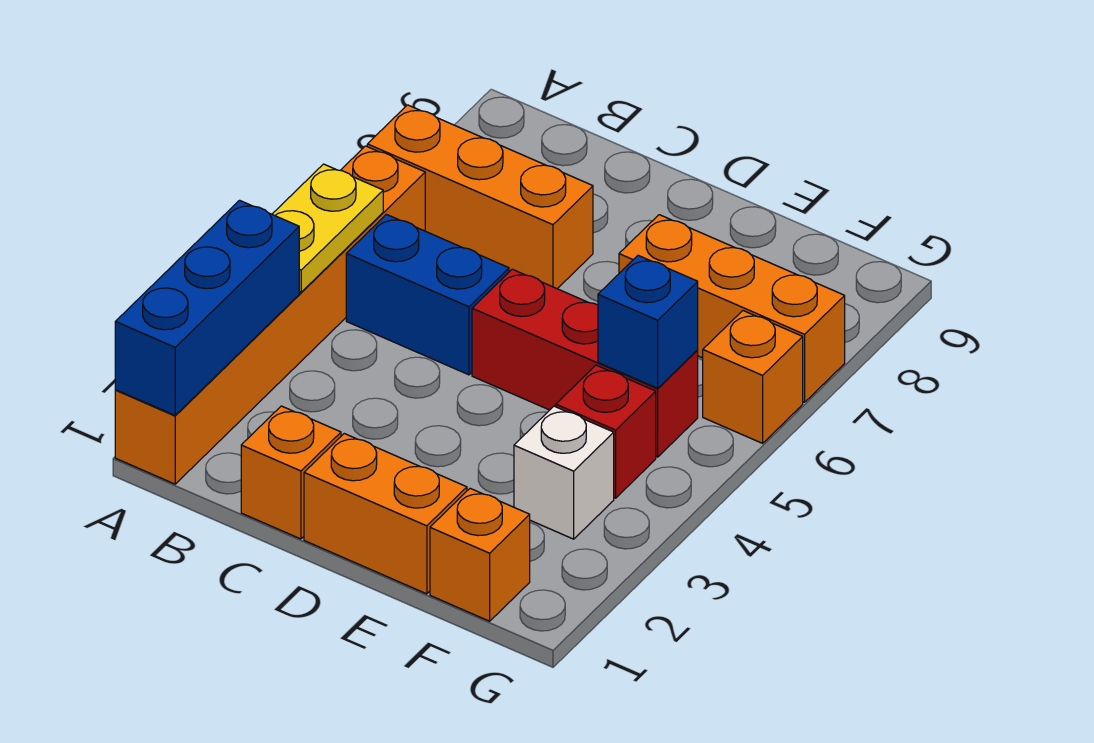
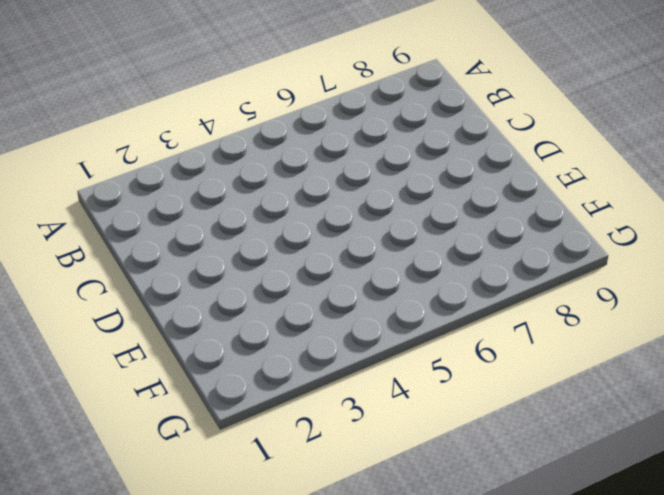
none -> orange brick A1:A6 level 1
none -> orange brick A7:C7 level 1
none -> blue brick B5:C5 level 1

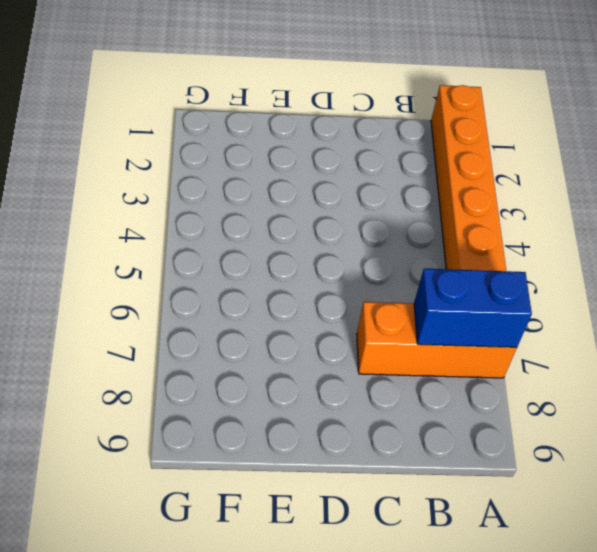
blue brick A7:B7 level 2 -> blue brick B5:C5 level 1
none -> orange brick C1 level 1
none -> orange brick D1:E1 level 1
none -> red brick D5:F5 level 1

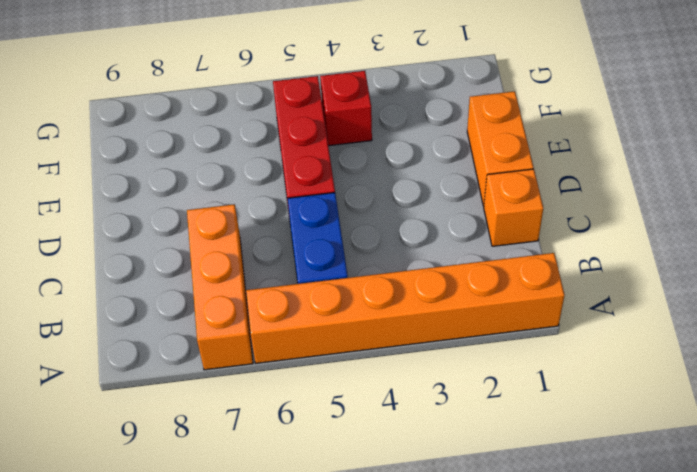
none -> orange brick E7:G7 level 1
none -> orange brick F1 level 1
none -> white brick F3 level 1

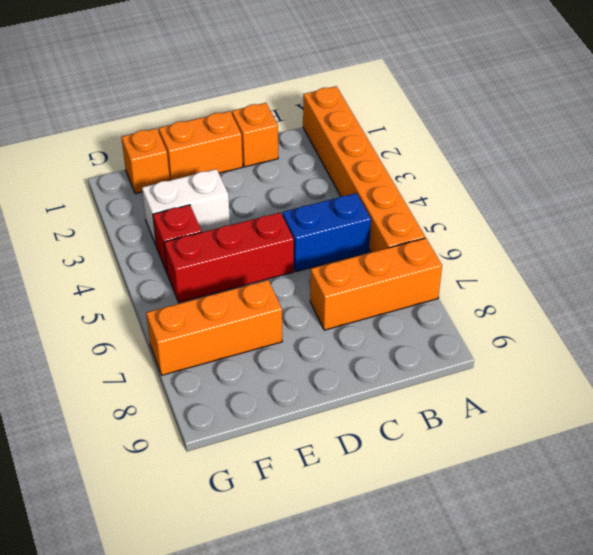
white brick E3:F3 level 1 -> white brick F3 level 1
none -> orange brick G6 level 1
none -> blue brick A1:A3 level 2
none -> yellow plate A4:A5 level 2

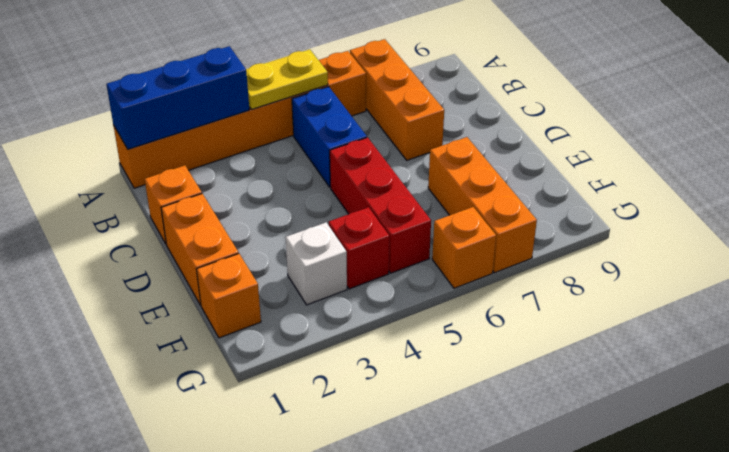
none -> blue brick F5 level 2

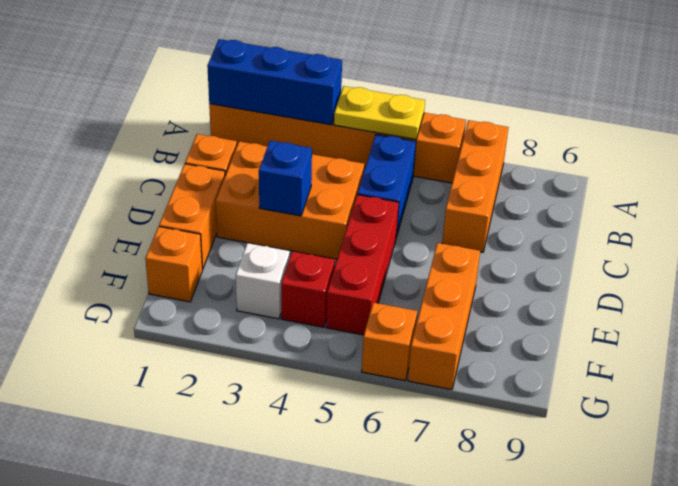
orange brick C2:D4 level 1 -> none
blue brick D3 level 2 -> blue brick F5 level 2

